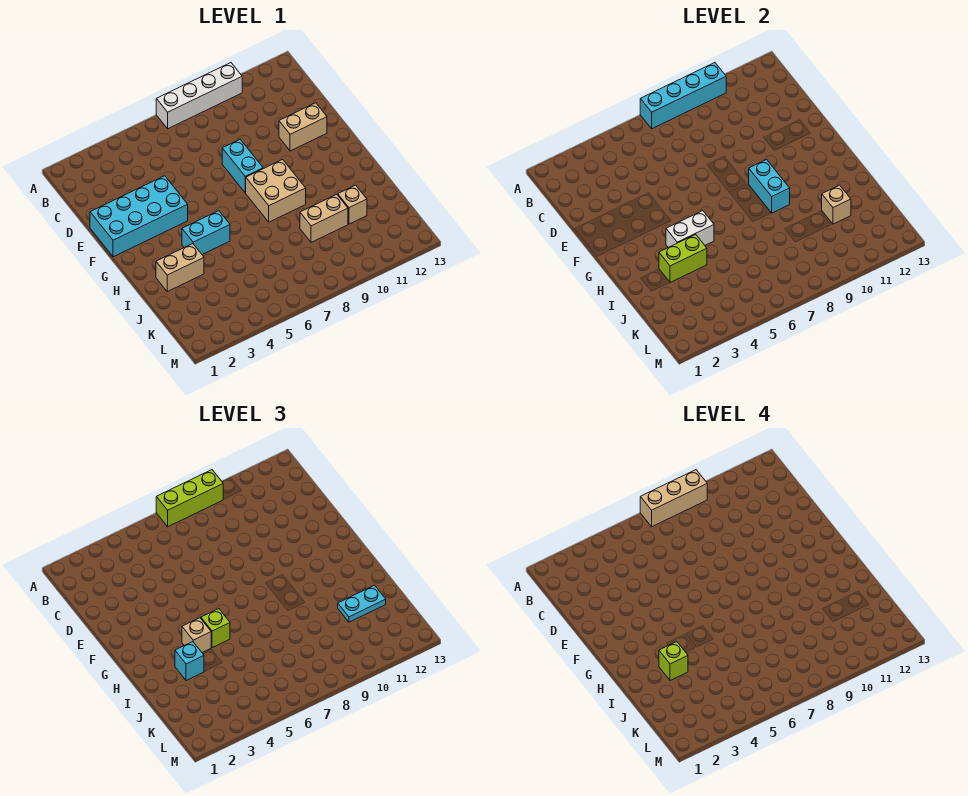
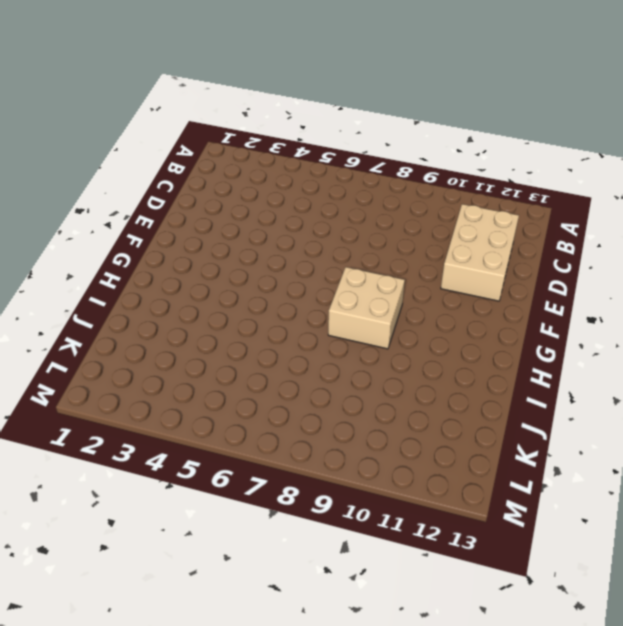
tan brick C11:E12 level 1 -> tan brick E11:E12 level 1
none -> white brick A7:A10 level 1
none -> cyan brick E1:F4 level 1
none -> cyan brick E8:F8 level 1

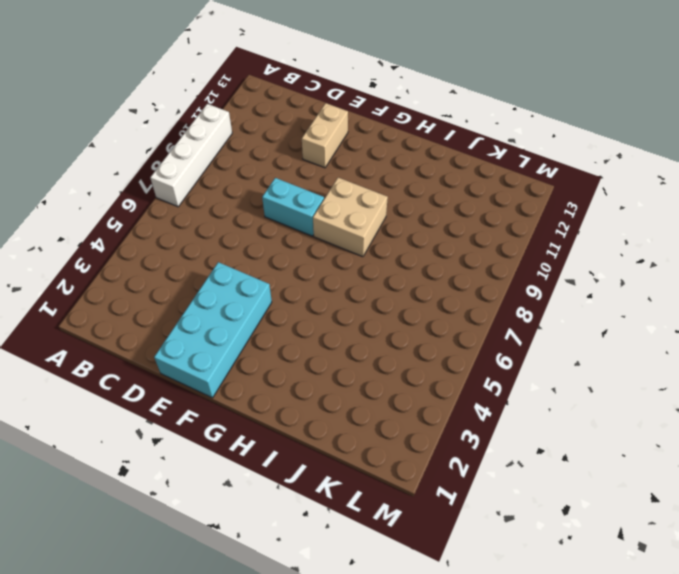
none -> cyan brick H4:H5 level 1
none -> tan brick I2:I3 level 1
none -> tan brick J9:J10 level 1

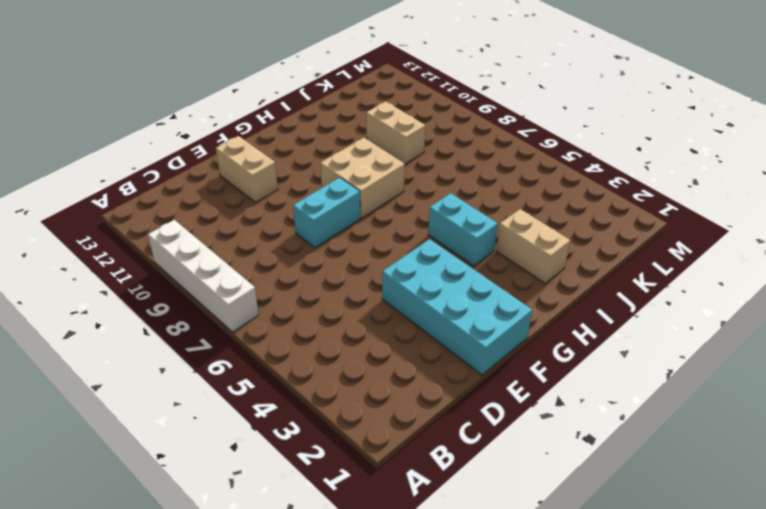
none -> tan brick J11 level 1
none -> cyan brick A7:A10 level 2
none -> cyan brick G9:H9 level 2

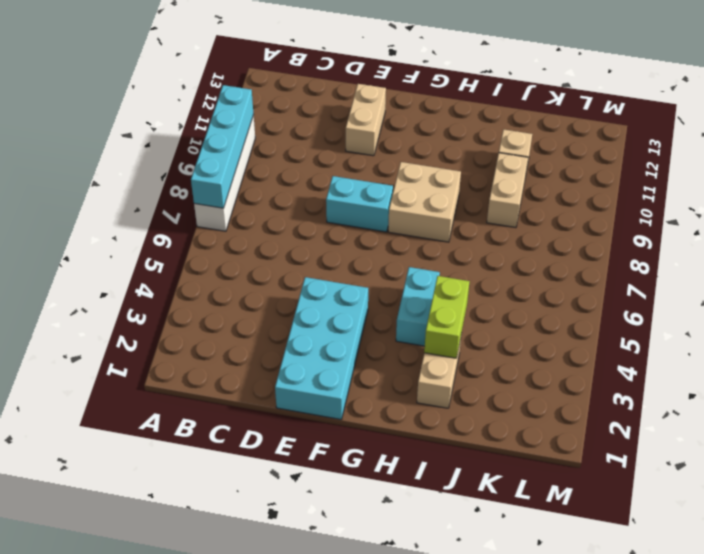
none -> cyan brick G9:H9 level 2
none -> white brick H4:H5 level 2
none -> tan brick J11 level 2

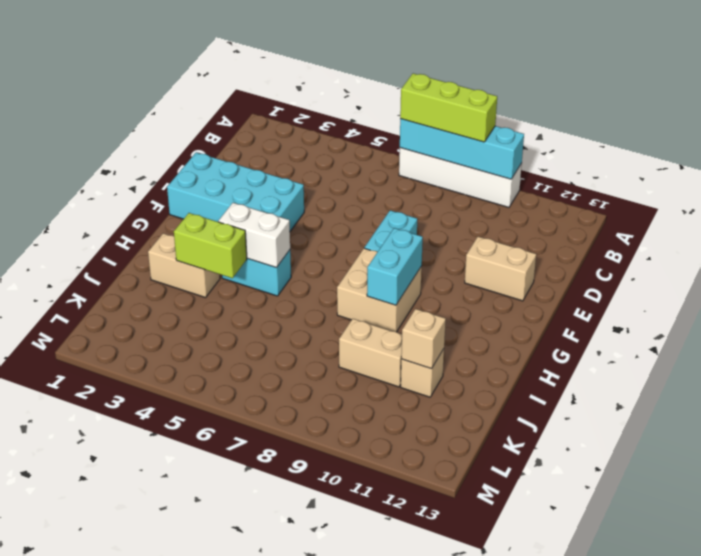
none -> tan brick H4 level 3
none -> lime brick H5 level 3
none -> cyan brick I3 level 3

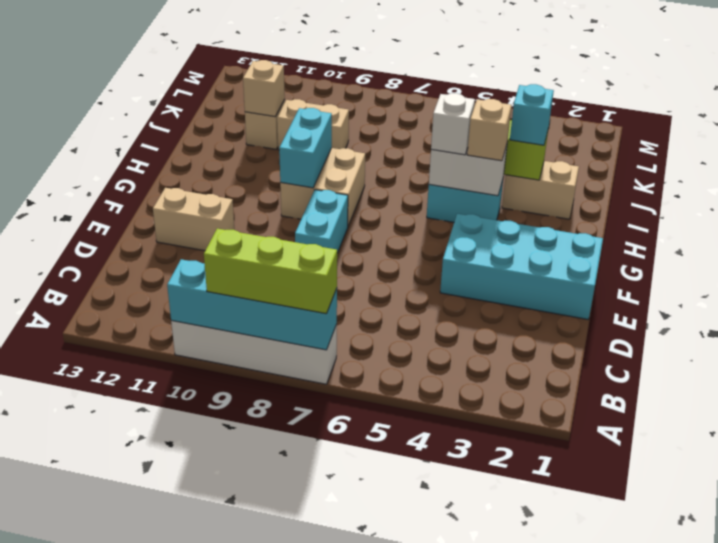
white brick H5 level 3 -> lime brick H5 level 3
none -> cyan plate J11:J12 level 3
none -> tan brick A7:A9 level 4
none -> lime brick I3 level 4

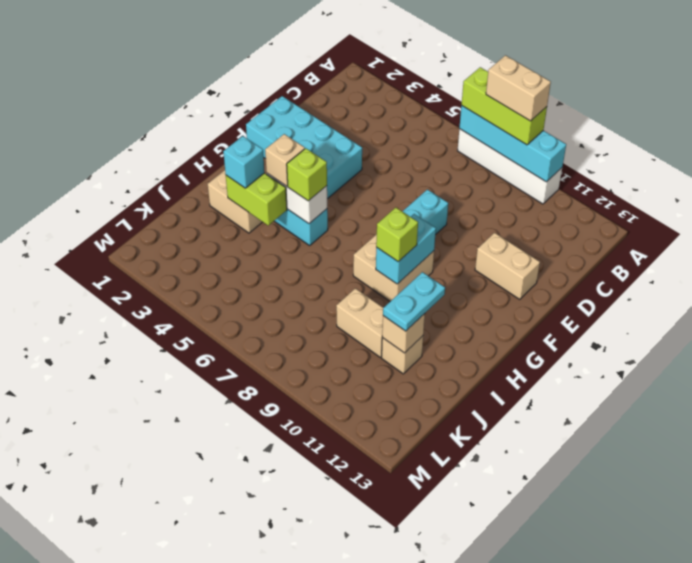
tan brick A8:A9 level 4 -> tan brick A7:A9 level 4
lime brick H9 level 3 -> lime brick I3 level 4
cyan plate I11:J11 level 3 -> cyan plate J11:J12 level 3

